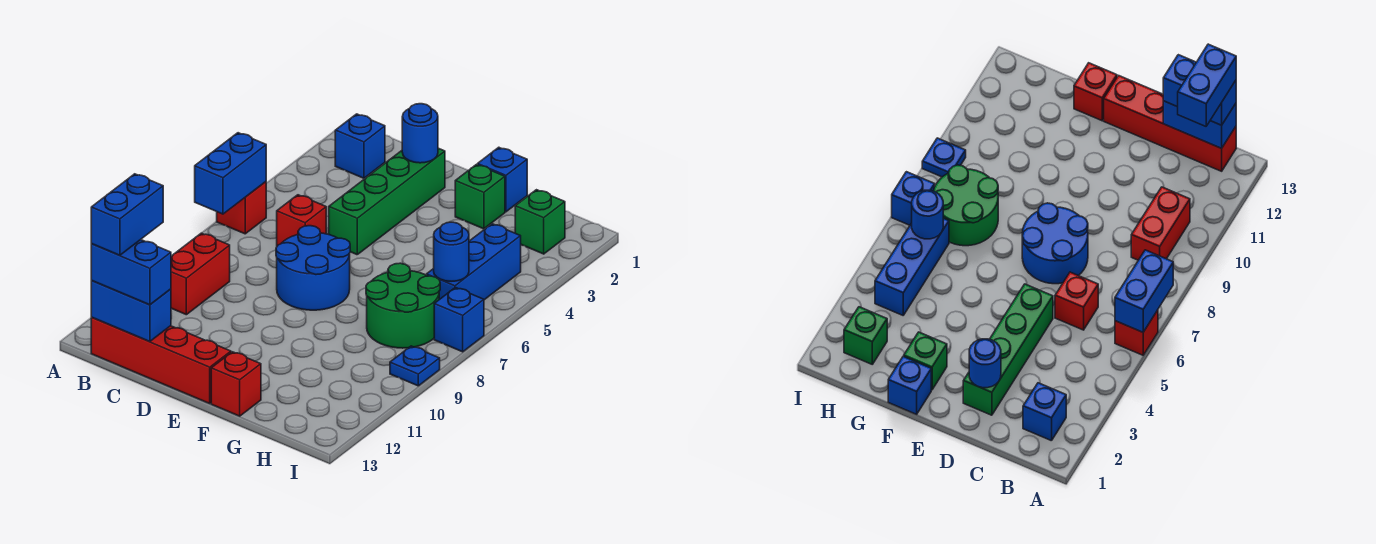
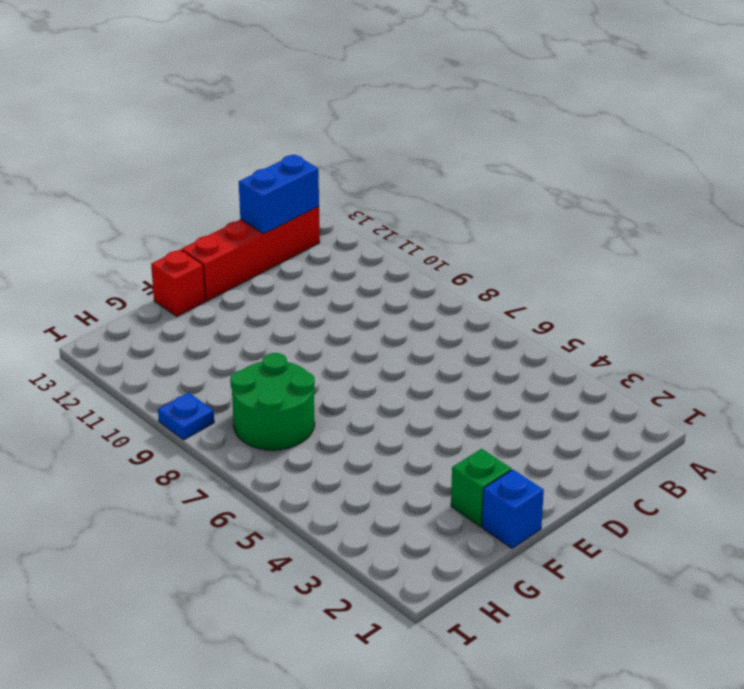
none -> red brick A6 level 1
none -> blue brick B2 level 1
none -> red brick B9:B10 level 1

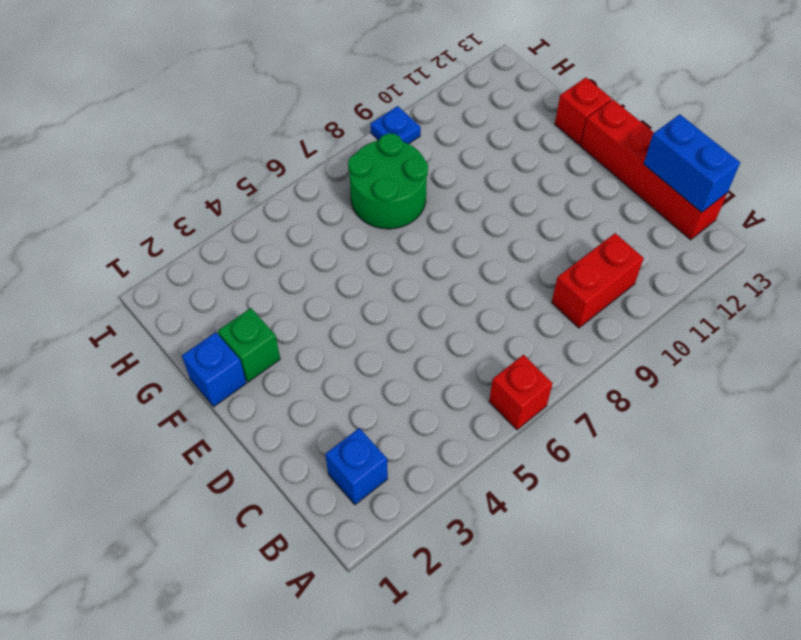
none -> red brick C6 level 1
none -> green brick D2:D5 level 1
none -> blue round brick D7:E8 level 1

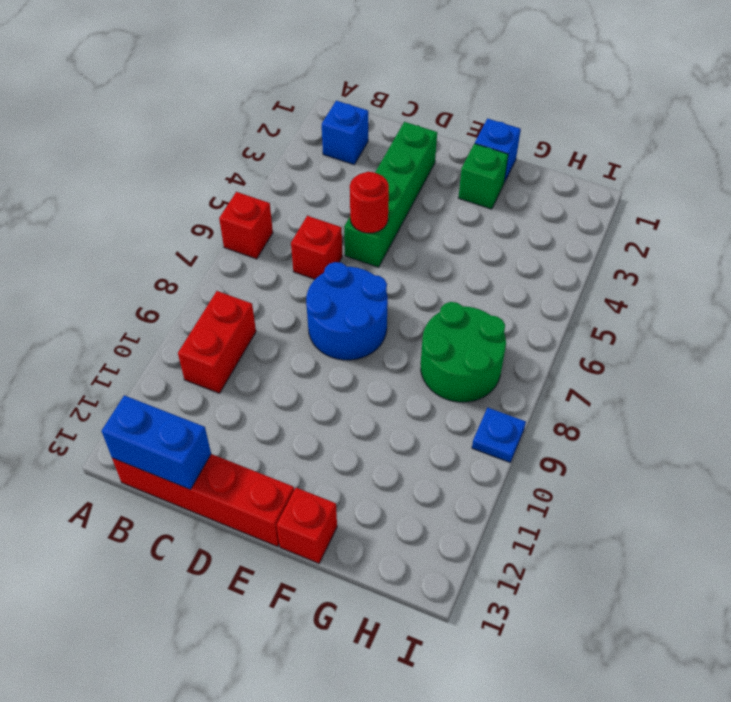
red round brick D5 level 2 -> none
none -> green brick H2 level 1
none -> blue brick H4:H6 level 1
none -> blue brick I7 level 1

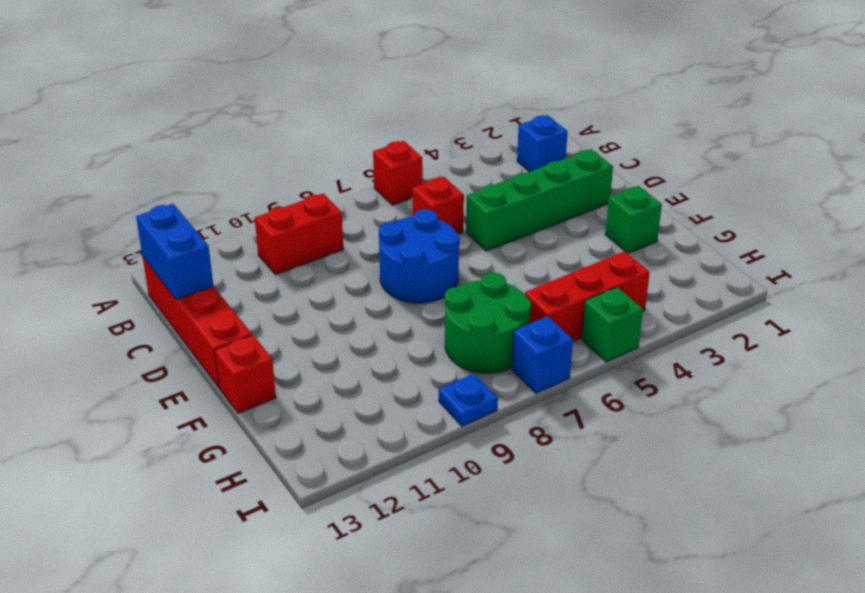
red brick H4:H6 level 1 -> blue brick H4:H6 level 1
green brick I5 level 1 -> green brick H2 level 1
none -> blue brick F1 level 1
none -> blue brick A6:A7 level 2
none -> blue round brick D2 level 2

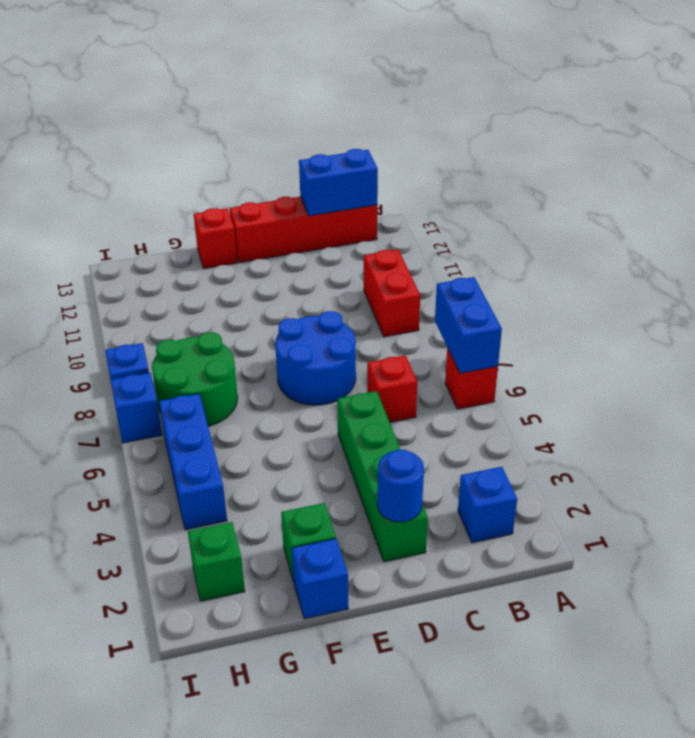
none -> blue round brick H6 level 2
none -> blue brick B13:C13 level 3
none -> blue brick B12:B13 level 4

